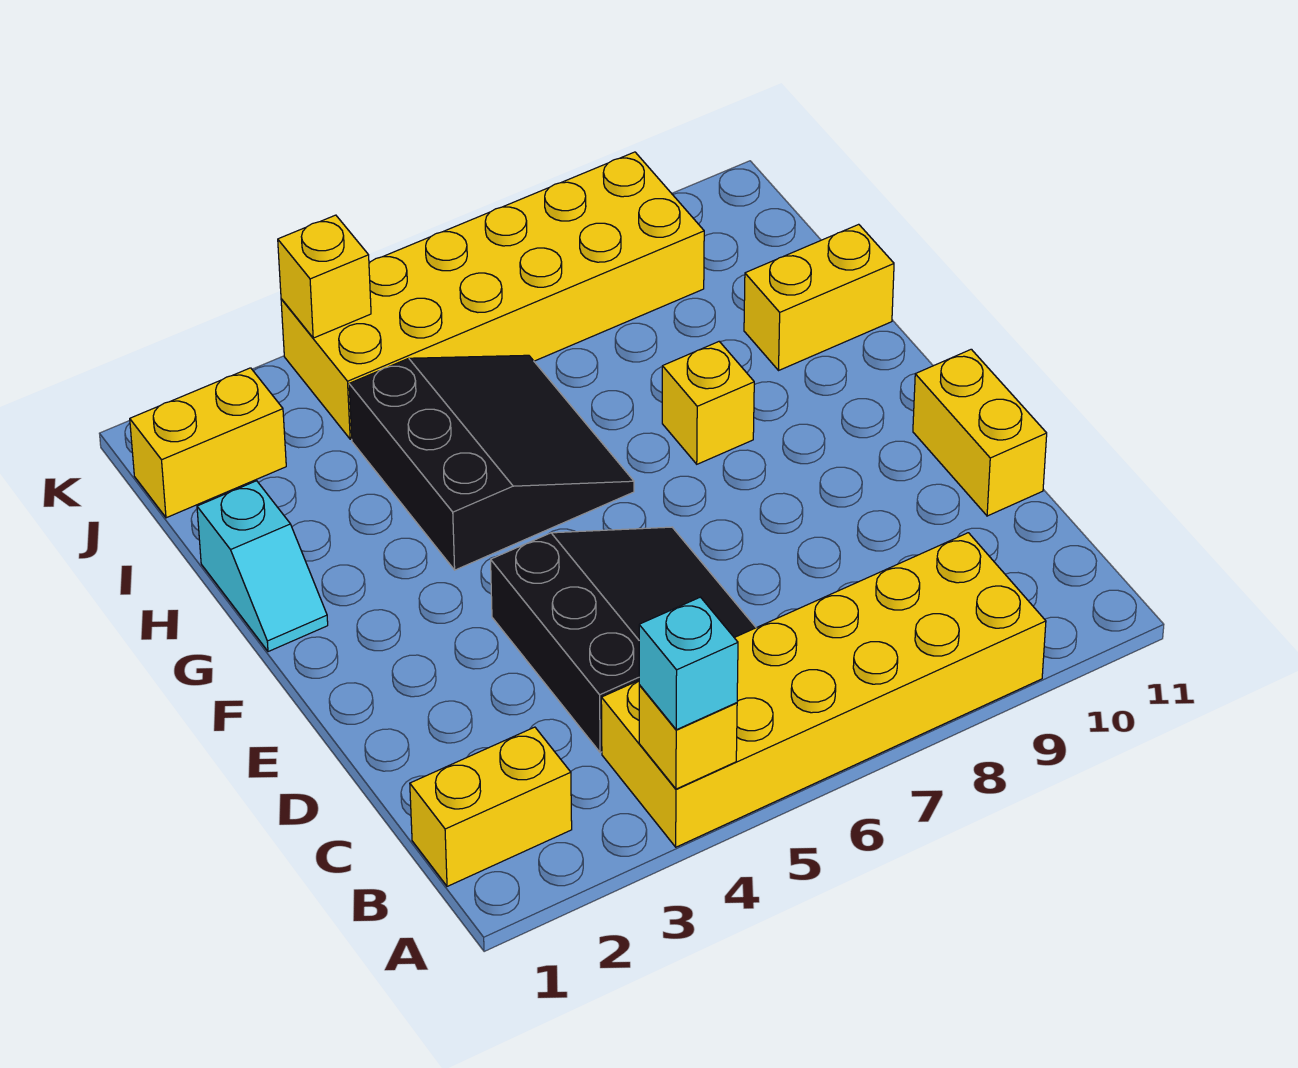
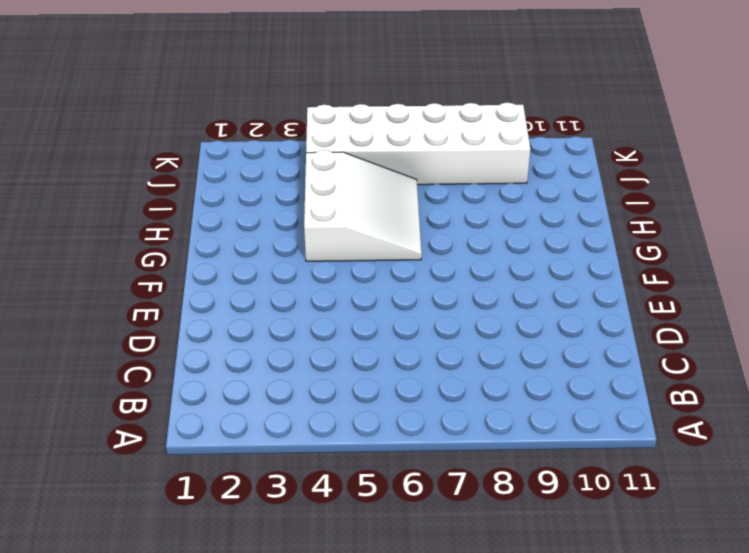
white slope G4:I6 level 1 top 4 -> black slope G4:I6 level 1 top 4
white brick J4:K9 level 1 -> yellow brick J4:K9 level 1
none -> yellow brick A4:B9 level 1
none -> yellow brick B1:B2 level 1
none -> black slope C4:E6 level 1 top 4

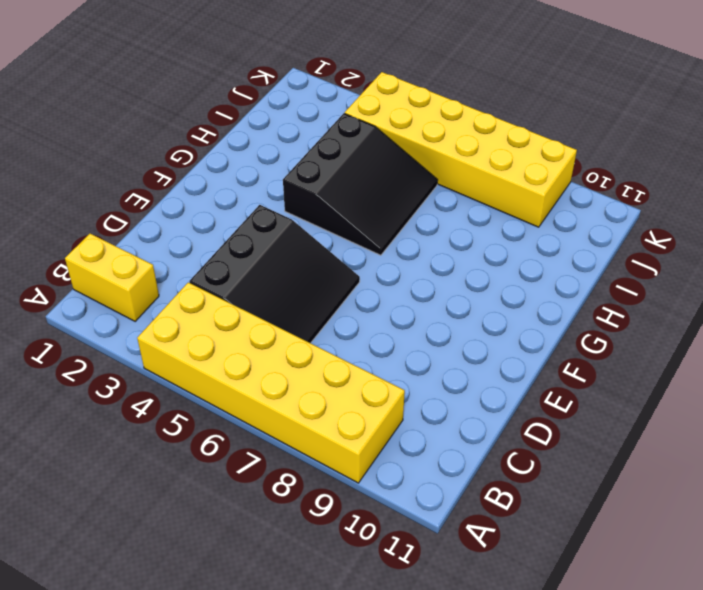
none -> yellow brick D11:E11 level 1
none -> cyan slope G1:H1 level 1 top H
none -> yellow brick G8 level 1

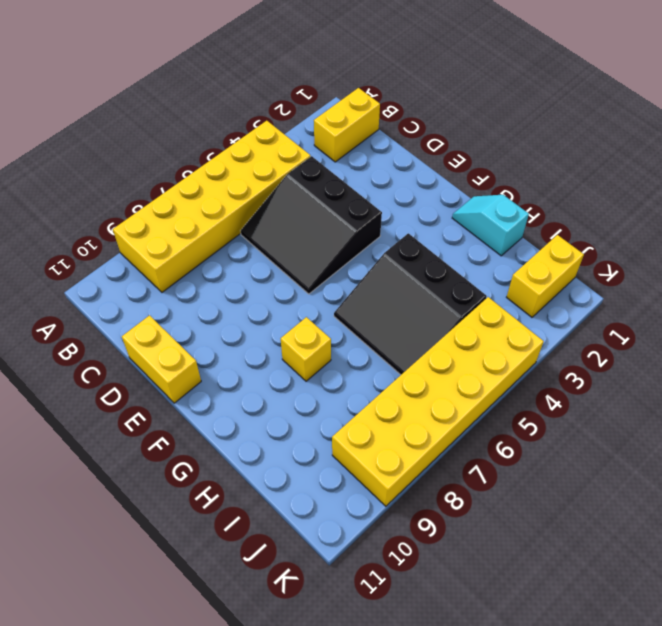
none -> yellow brick H10:H11 level 1
none -> yellow brick A4 level 2
none -> yellow brick K4 level 2

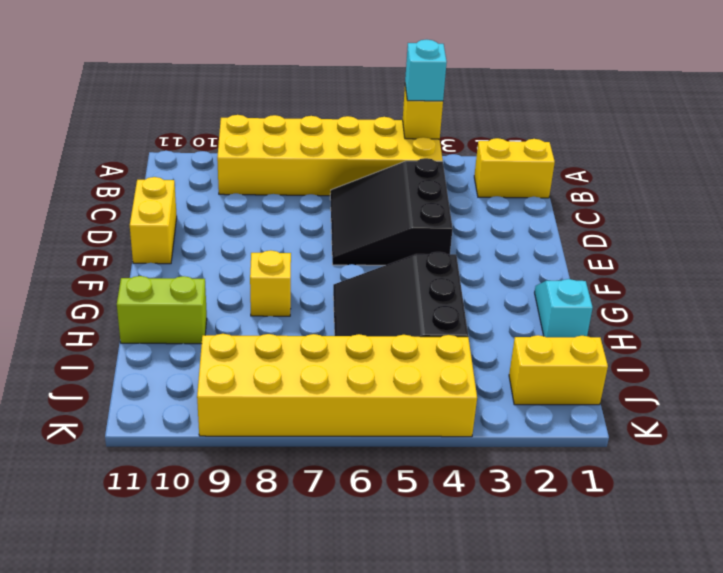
lime brick H10:H11 level 1 -> yellow brick H10:H11 level 1
none -> yellow brick K4 level 2

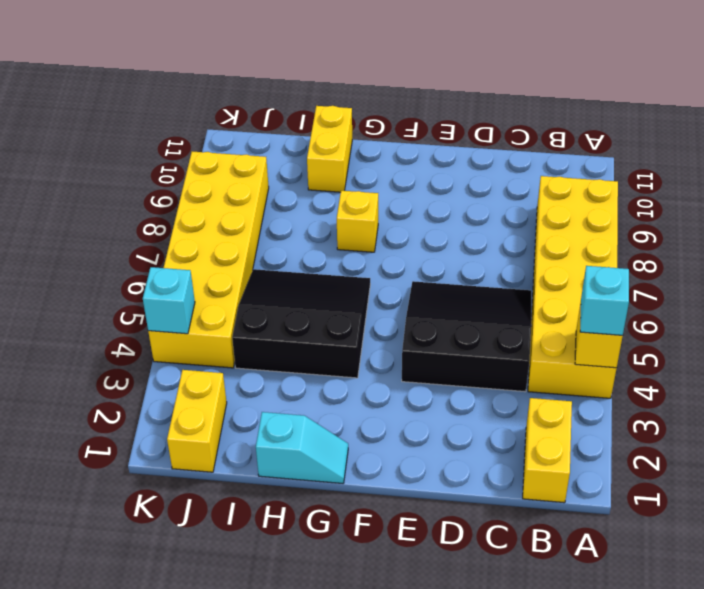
cyan brick K4 level 2 -> yellow brick K4 level 2
none -> yellow brick D11:E11 level 1

